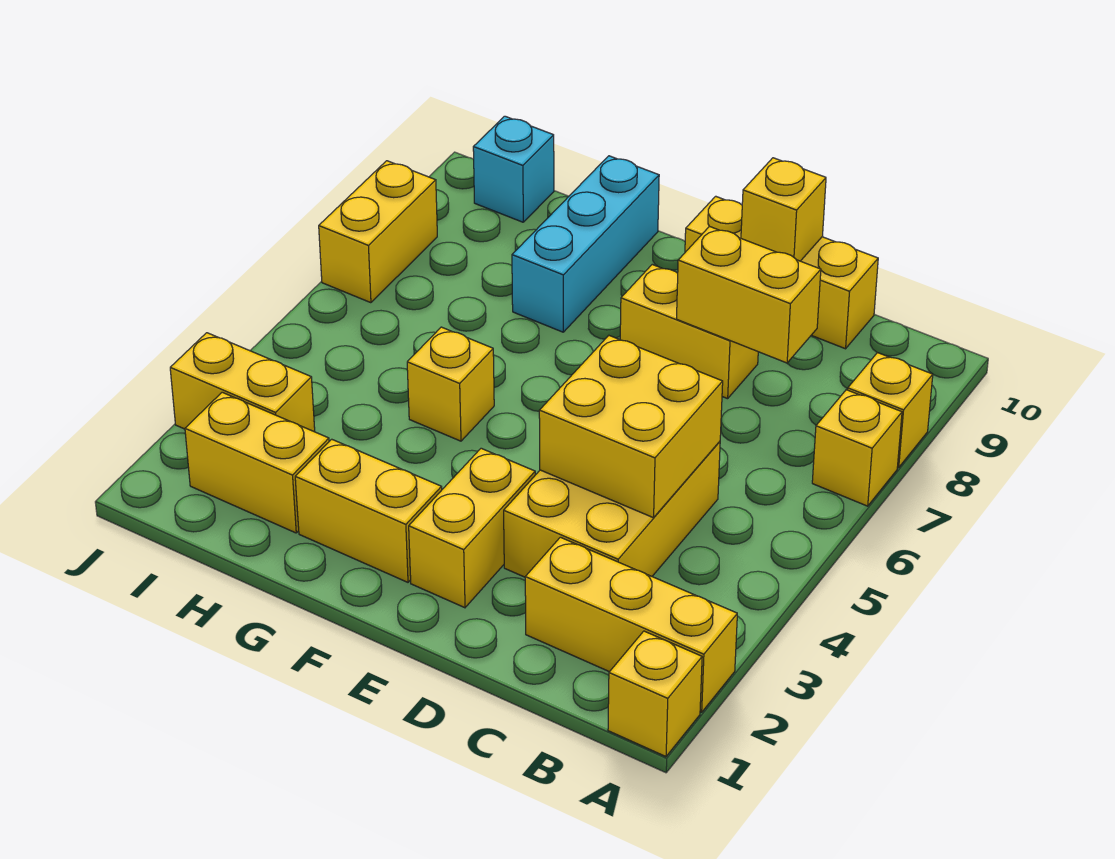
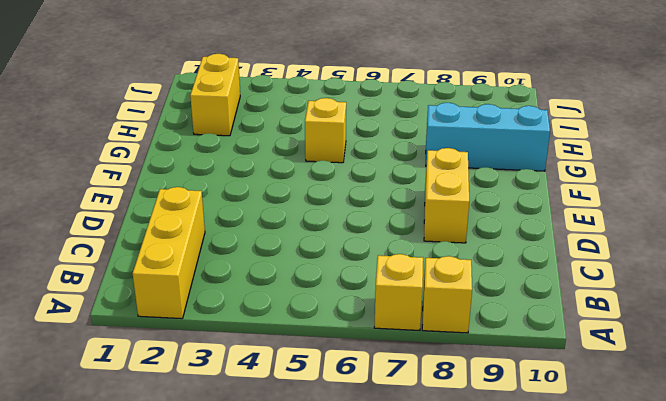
none -> yellow brick A1 level 1
none -> yellow brick C3:D5 level 1
none -> yellow brick C10:E10 level 1

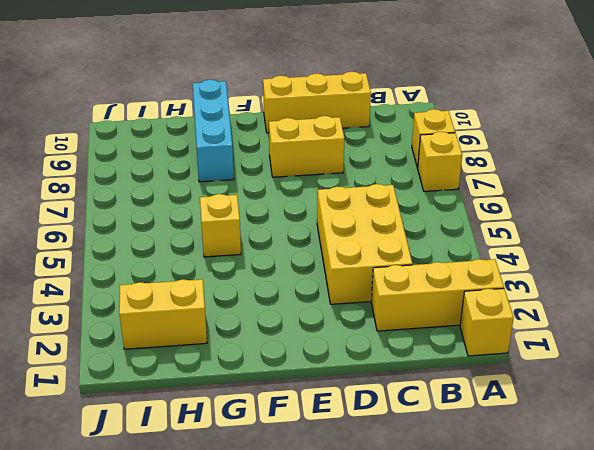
none -> yellow brick E2:E3 level 1
none -> yellow brick F2:G2 level 1
none -> yellow brick I3:J3 level 1

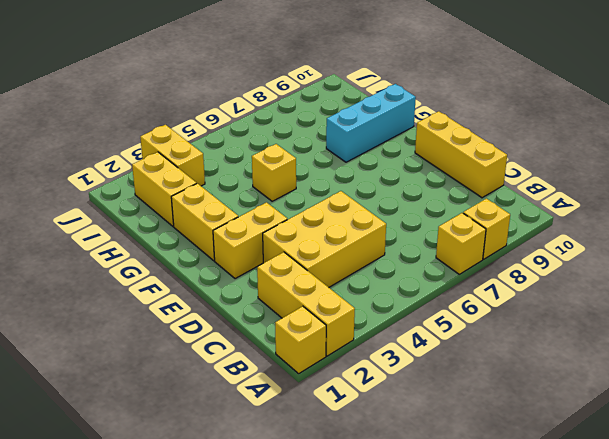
none -> yellow brick D8:E8 level 1
none -> cyan brick I10 level 1
none -> yellow brick J7:J8 level 1

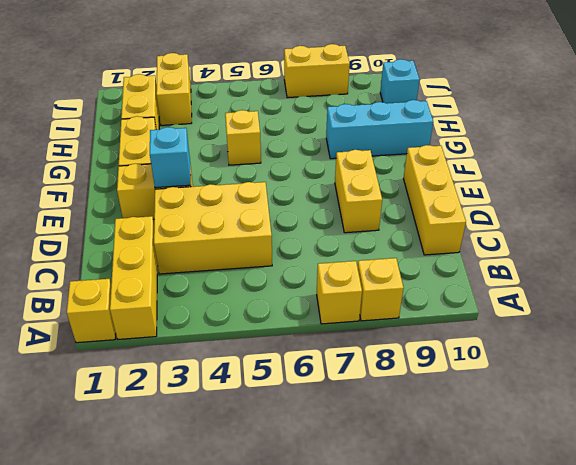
cyan brick E3 level 2 -> none
none -> yellow brick C4:D5 level 2
none -> yellow brick C8:D8 level 2
none -> yellow brick D10 level 2

